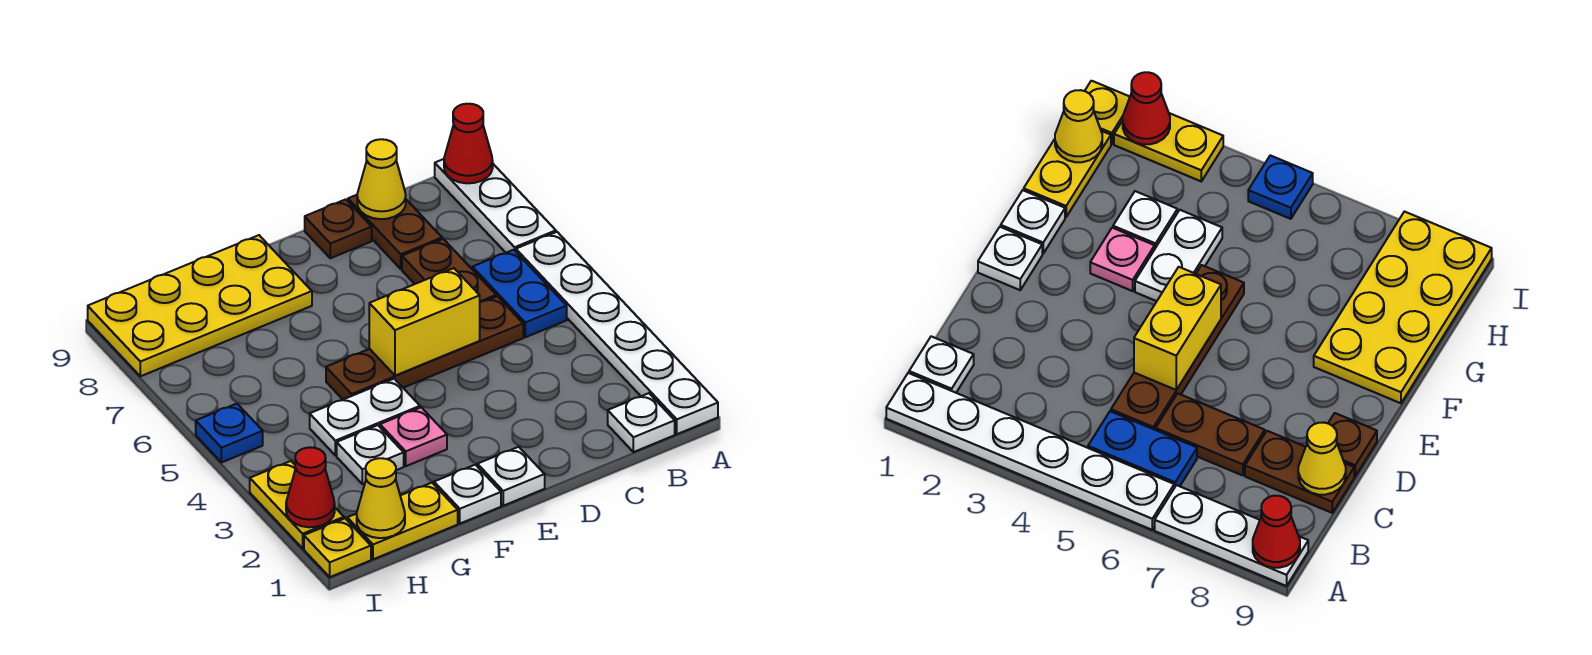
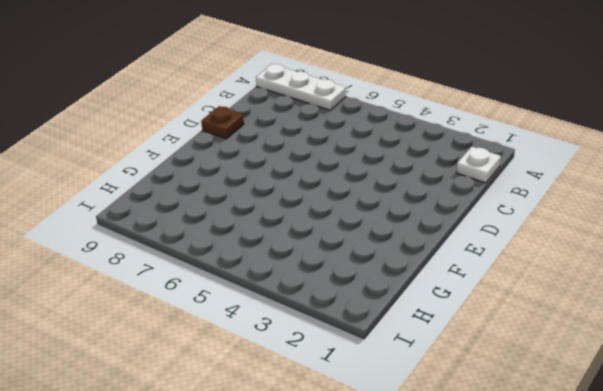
none -> white plate A1:A6 level 1
none -> blue plate B5:B6 level 1
none -> brown plate C5:F5 level 1

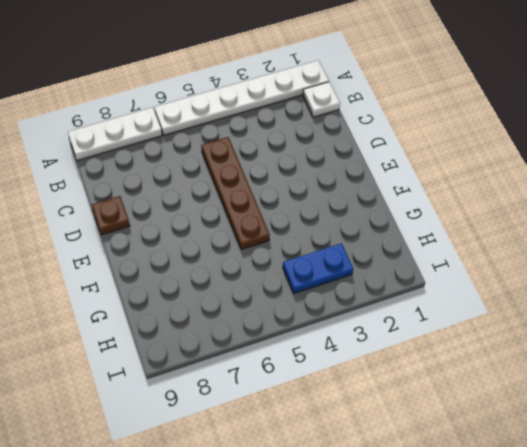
blue plate H3:H4 level 1 -> blue plate B5:B6 level 1
none -> brown plate C6:C7 level 1
none -> brown plate C8:C9 level 1
none -> white plate E1 level 1

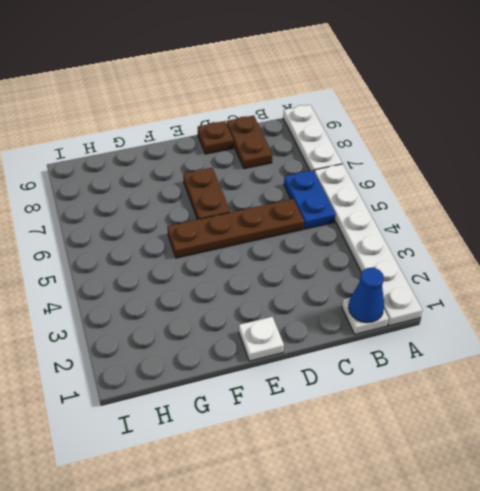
blue cone B1 level 2 -> none
brown plate E6:E7 level 1 -> brown plate C6:C7 level 1
none -> white plate F1 level 1
none -> pink plate F3 level 1
none -> white plate F4:G4 level 1

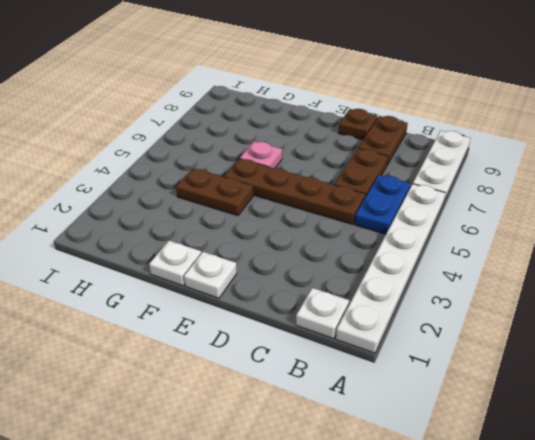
brown plate F4:G4 level 1 -> white plate F4:G4 level 1
pink plate F6 level 1 -> pink plate F3 level 1
none -> yellow plate F8:I9 level 1
none -> yellow plate G1:H1 level 1
none -> white plate G3 level 1

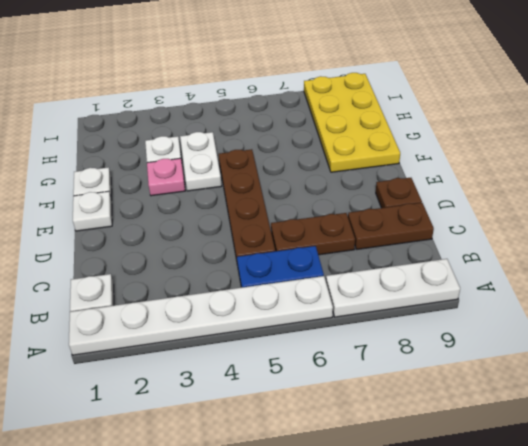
none -> yellow plate G1:H1 level 1
none -> yellow plate I1 level 1
none -> yellow plate I2:I3 level 1

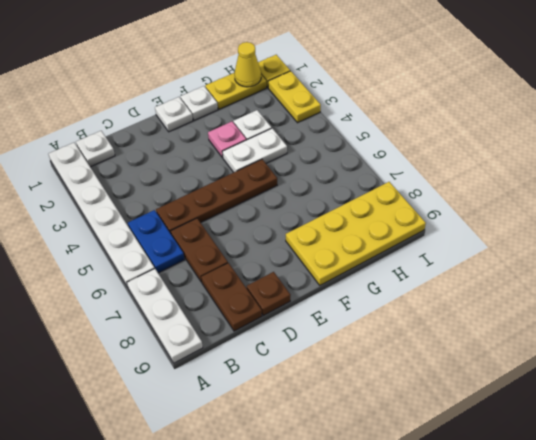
none -> blue plate I5 level 1
none -> red cone A9 level 2
none -> yellow cone C9 level 2

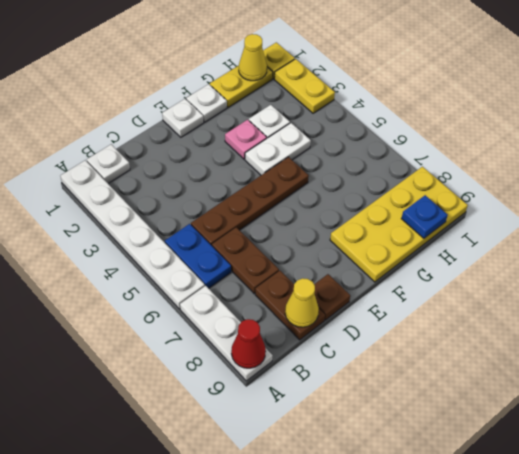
blue plate H9 level 2 -> blue plate I5 level 1
none -> yellow brick D5:E5 level 2
none -> red cone I2 level 2

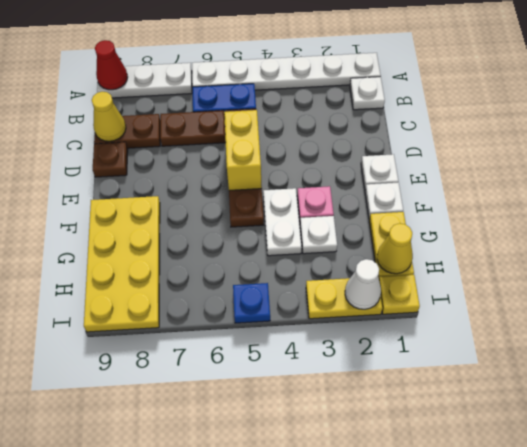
white cone I2 level 2 -> red cone I2 level 2

